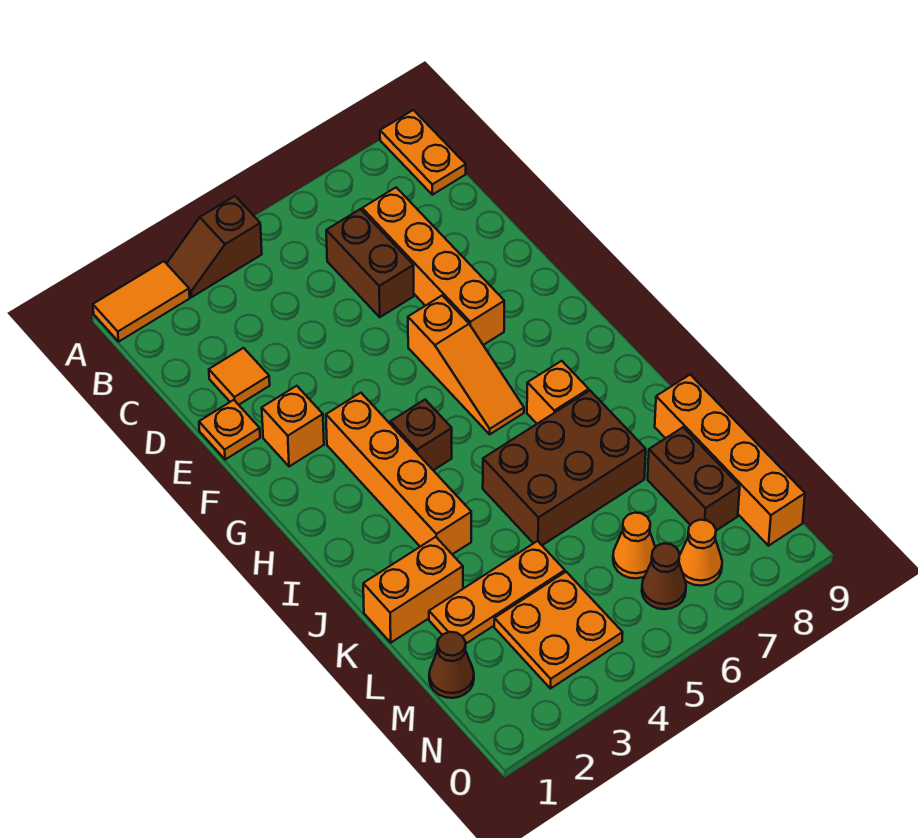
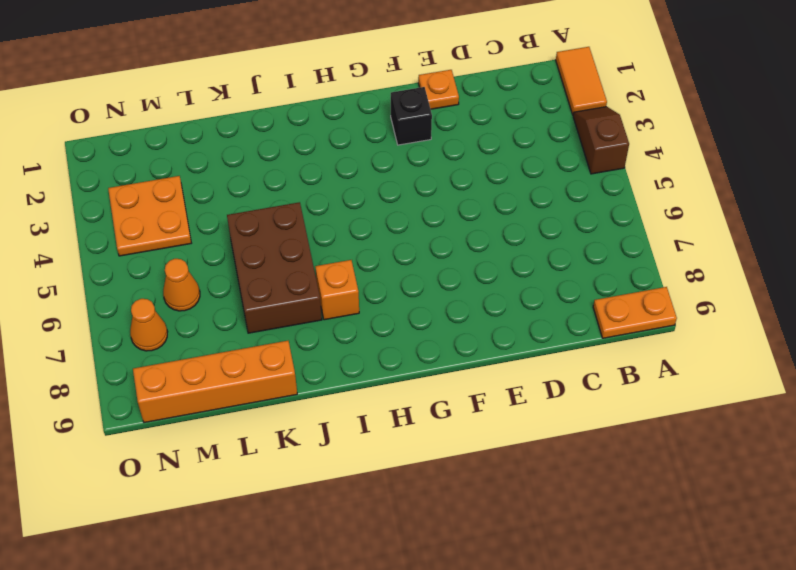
black brick F2 level 1 -> orange brick F2 level 1
none -> brown brick C6:D6 level 1
none -> orange brick C7:F7 level 1
none -> orange tile D2 level 1

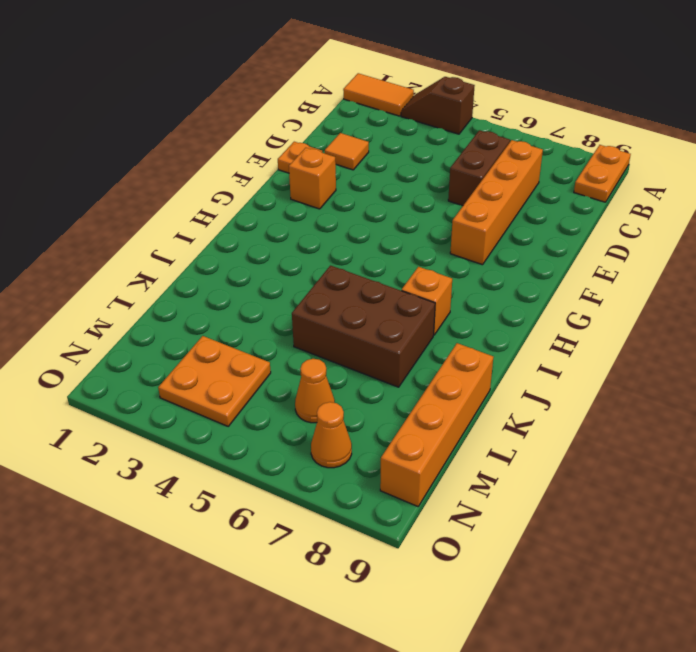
none -> orange slope F6:H6 level 1 top F
none -> orange brick G3:J3 level 1
none -> brown brick H4 level 1

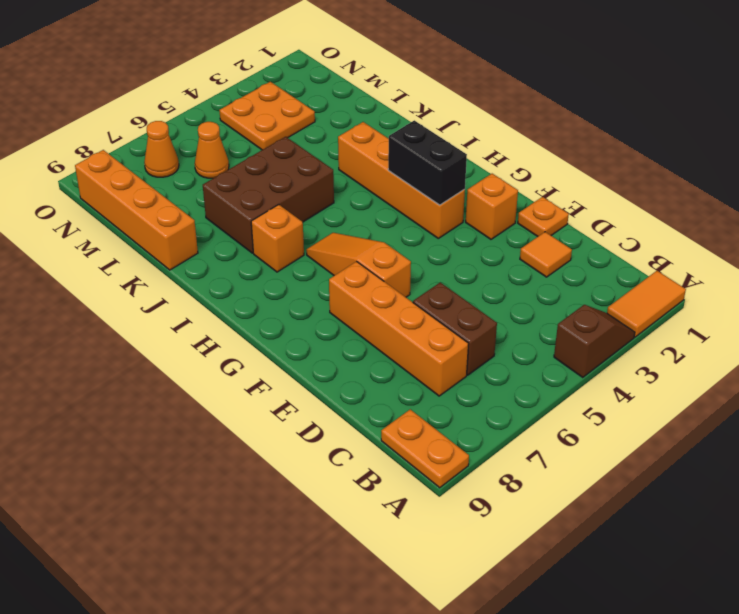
black brick G3:H3 level 2 -> none
none -> brown brick H4 level 1
none -> orange brick K1:K2 level 1
none -> orange plate L2:L4 level 1

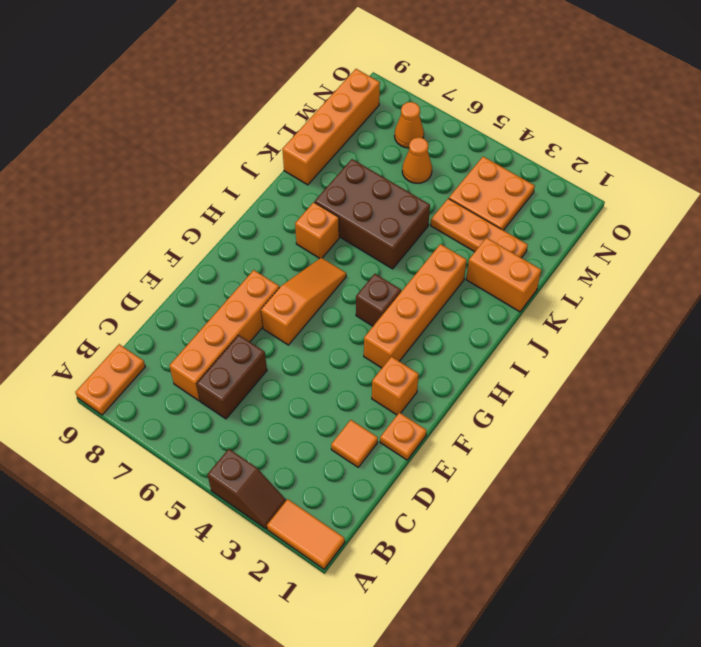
none -> brown brick L8:M8 level 1
none -> brown cone M1 level 1
none -> brown cone N6 level 1

